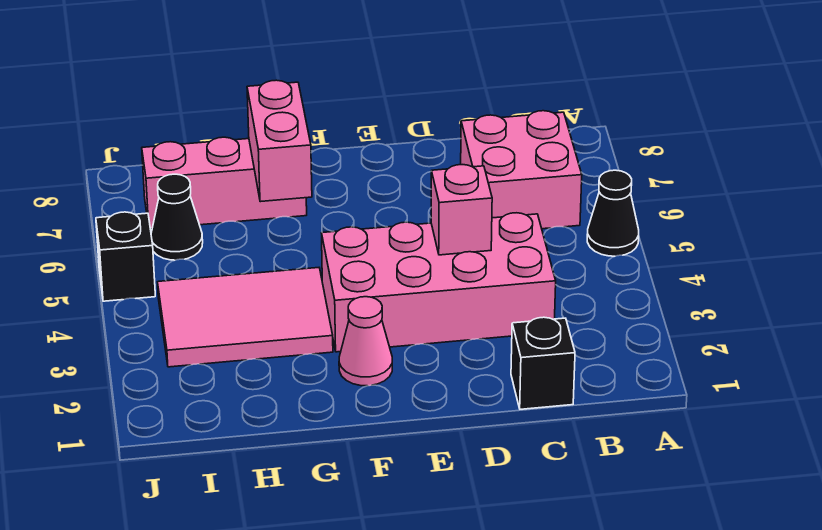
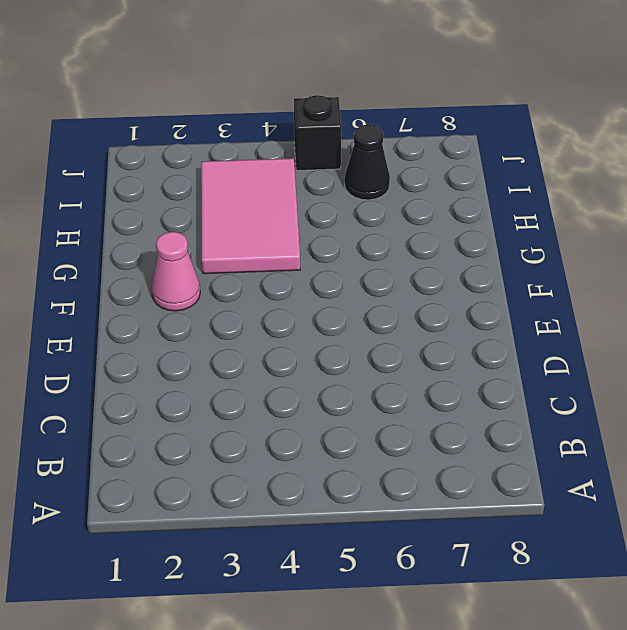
none -> black cone A5 level 1
none -> pink brick B6:C7 level 1

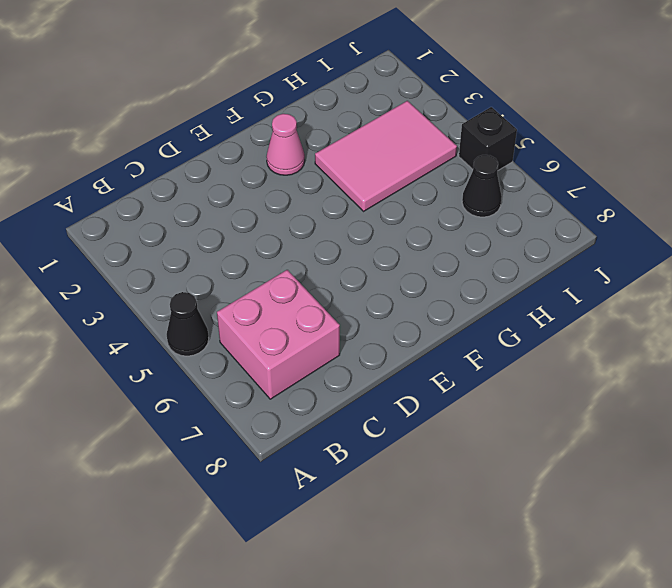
none -> black brick C1 level 1
none -> pink brick C3:F4 level 1

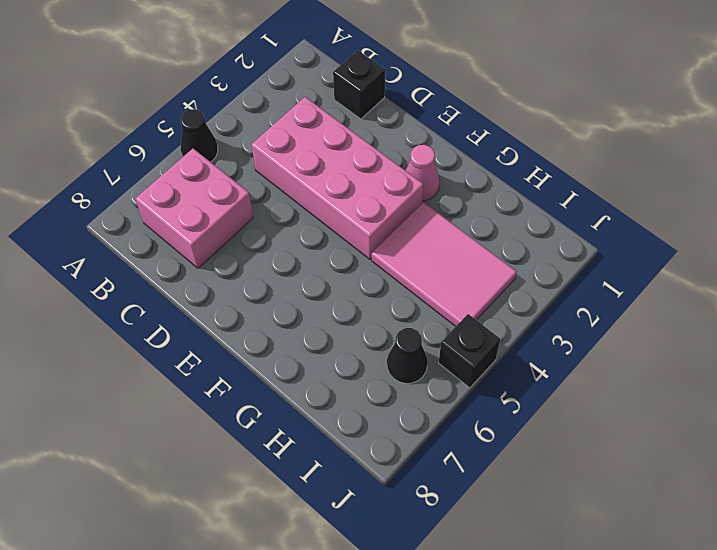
none -> pink brick G7:I7 level 1
none -> pink brick D4 level 2

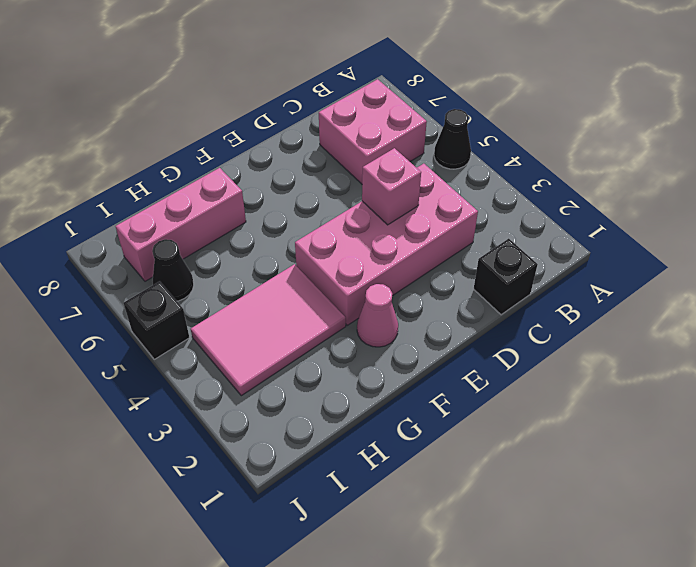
none -> pink brick G6:G7 level 2

